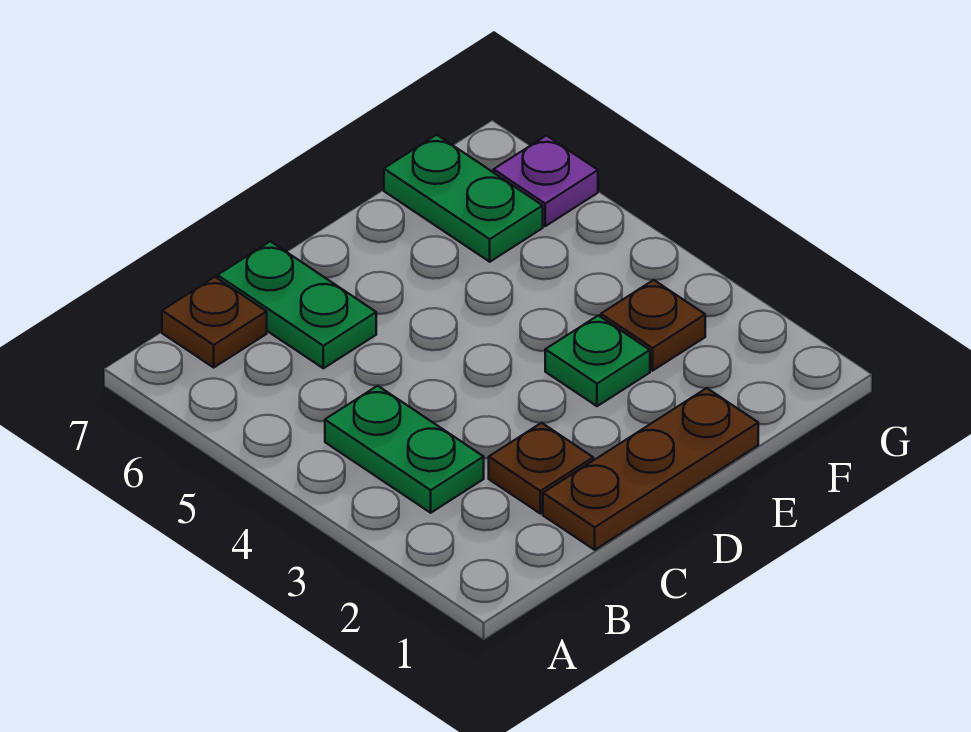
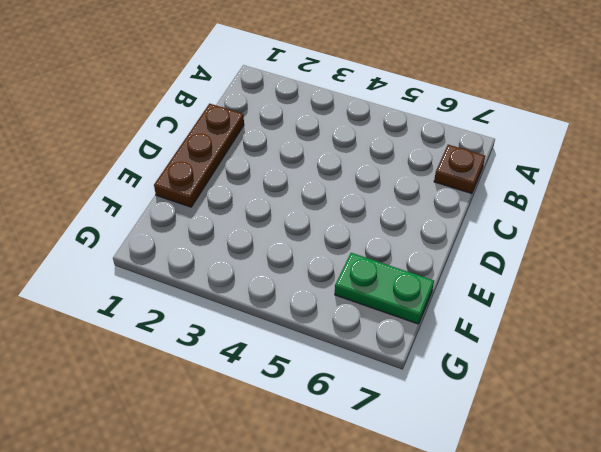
none -> green plate B3:B4 level 1
none -> brown plate C2 level 1

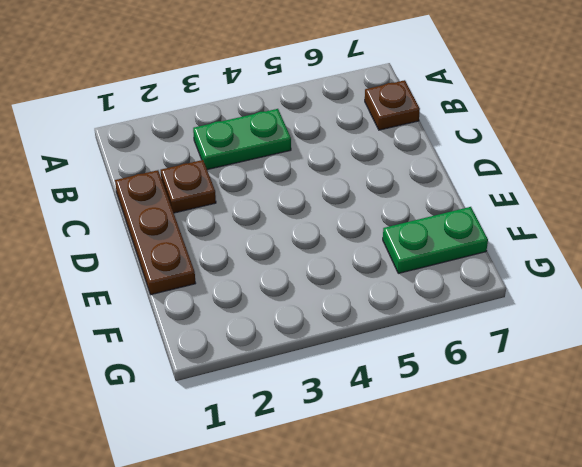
none -> green plate C6:C7 level 1
none -> green plate E3 level 1

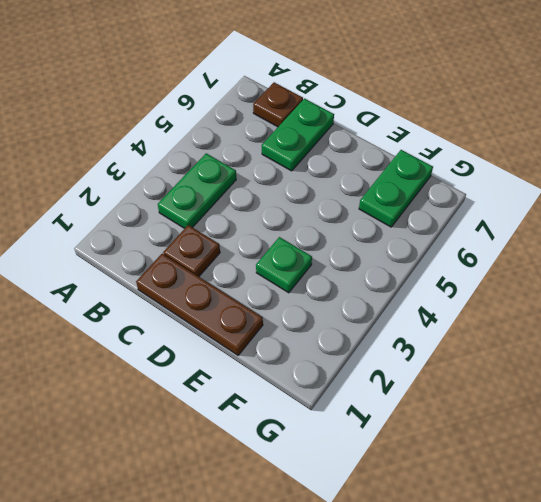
none -> brown plate F3 level 1
none -> purple plate G6 level 1

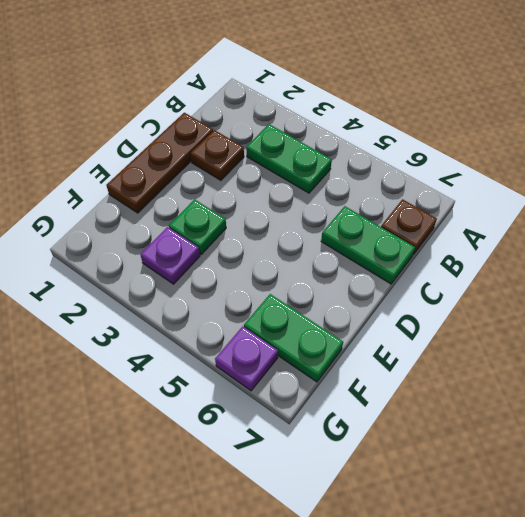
purple plate F3 level 1 -> brown plate F3 level 1

